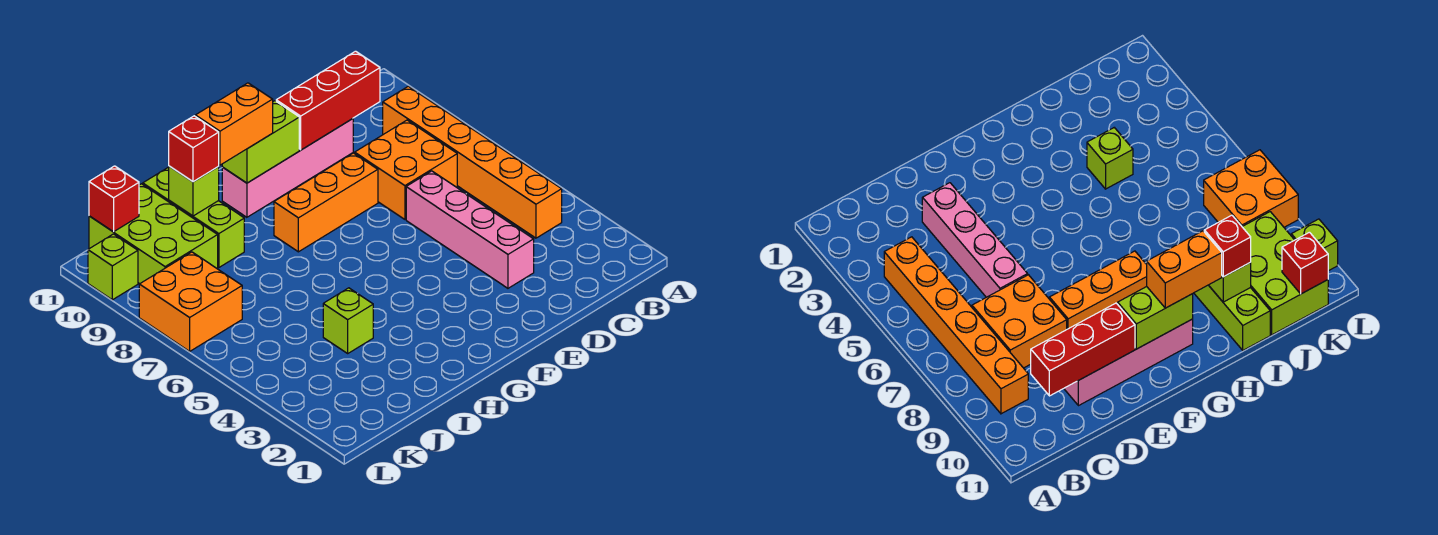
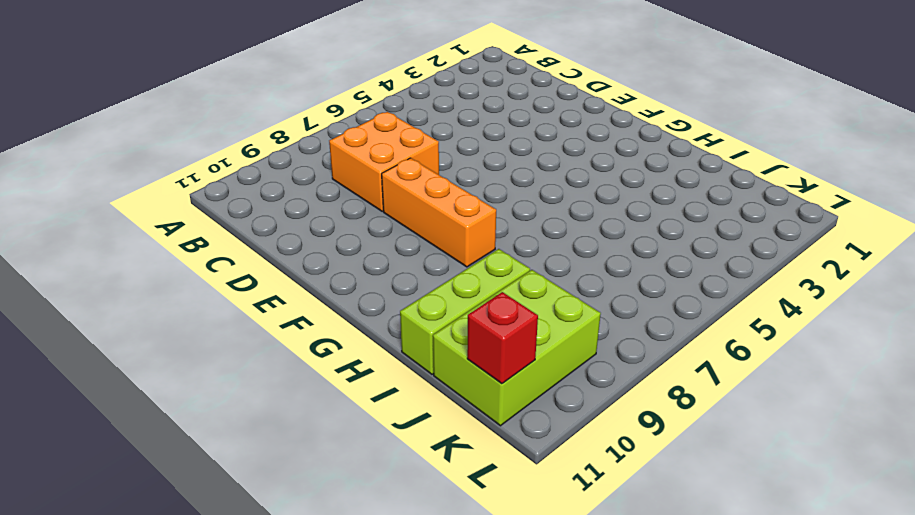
none -> orange brick B4:B9 level 1
none -> pink brick D3:D6 level 1
none -> pink brick D10:G10 level 1

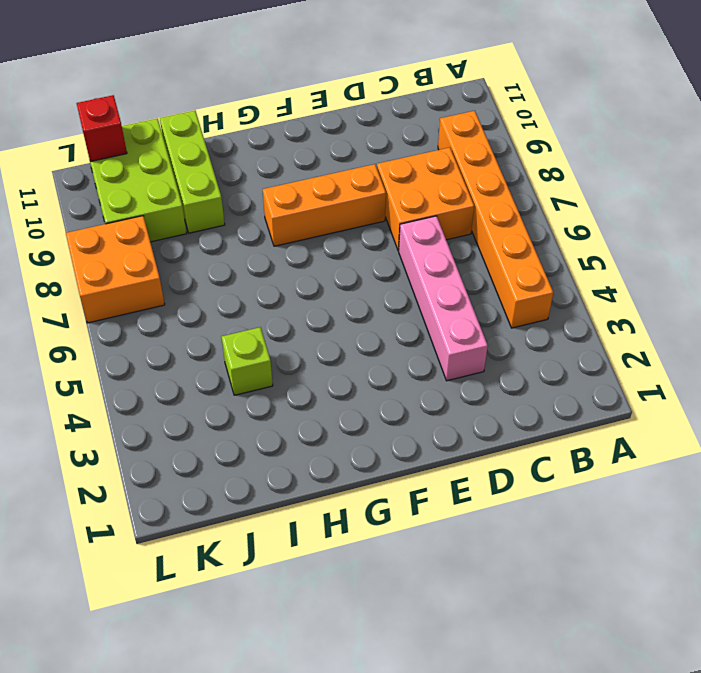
none -> pink brick D10:G10 level 1
none -> lime brick L10 level 1
none -> red brick C10:E10 level 2

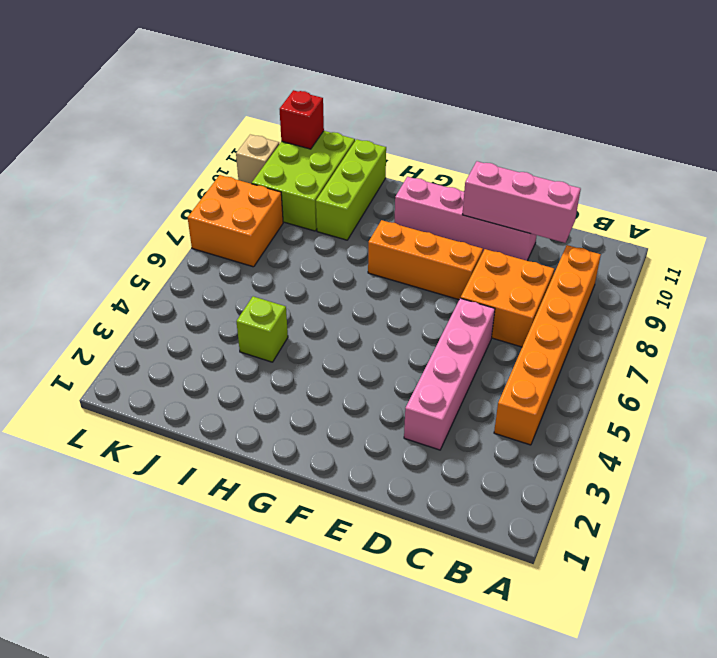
pink brick C10:E10 level 2 -> red brick C10:E10 level 2
tan brick L10 level 1 -> lime brick L10 level 1
none -> lime brick F10:G10 level 2
none -> lime brick I10 level 2
none -> orange brick G10:H10 level 3

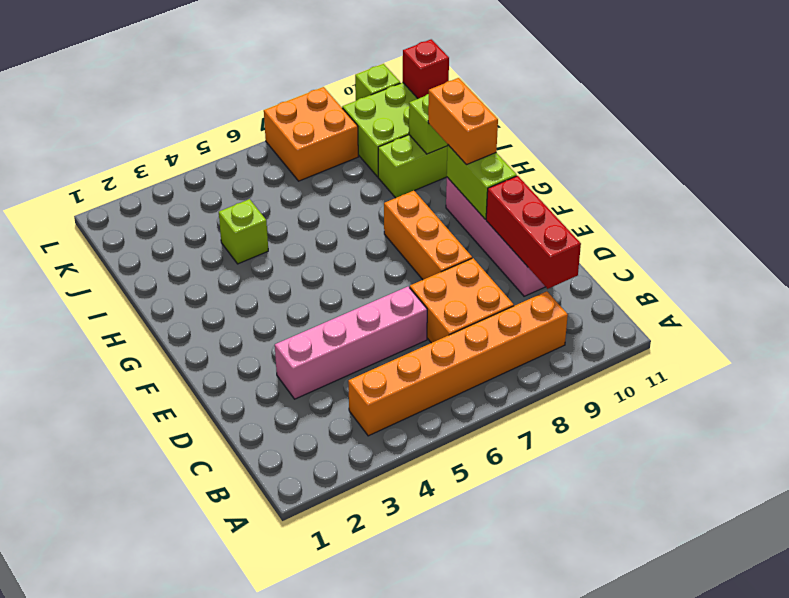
none -> red brick I10 level 3

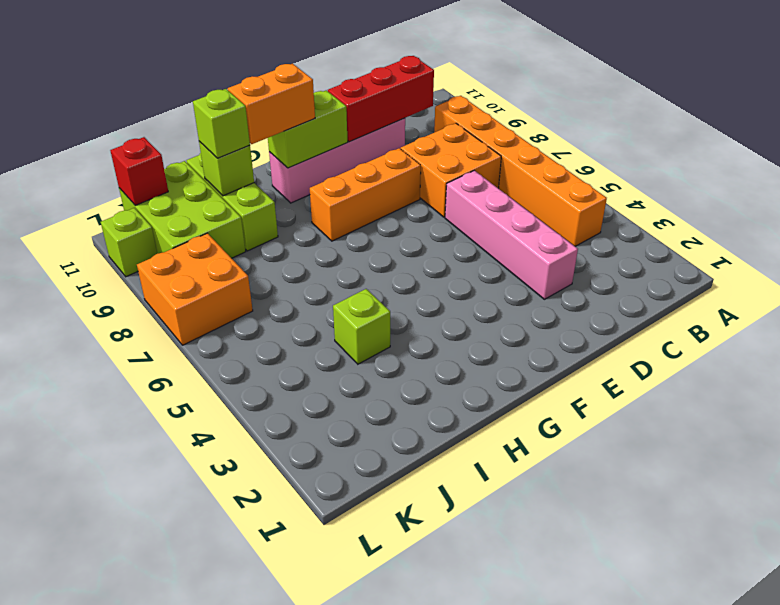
lime brick I10 level 3 -> red brick I10 level 3

